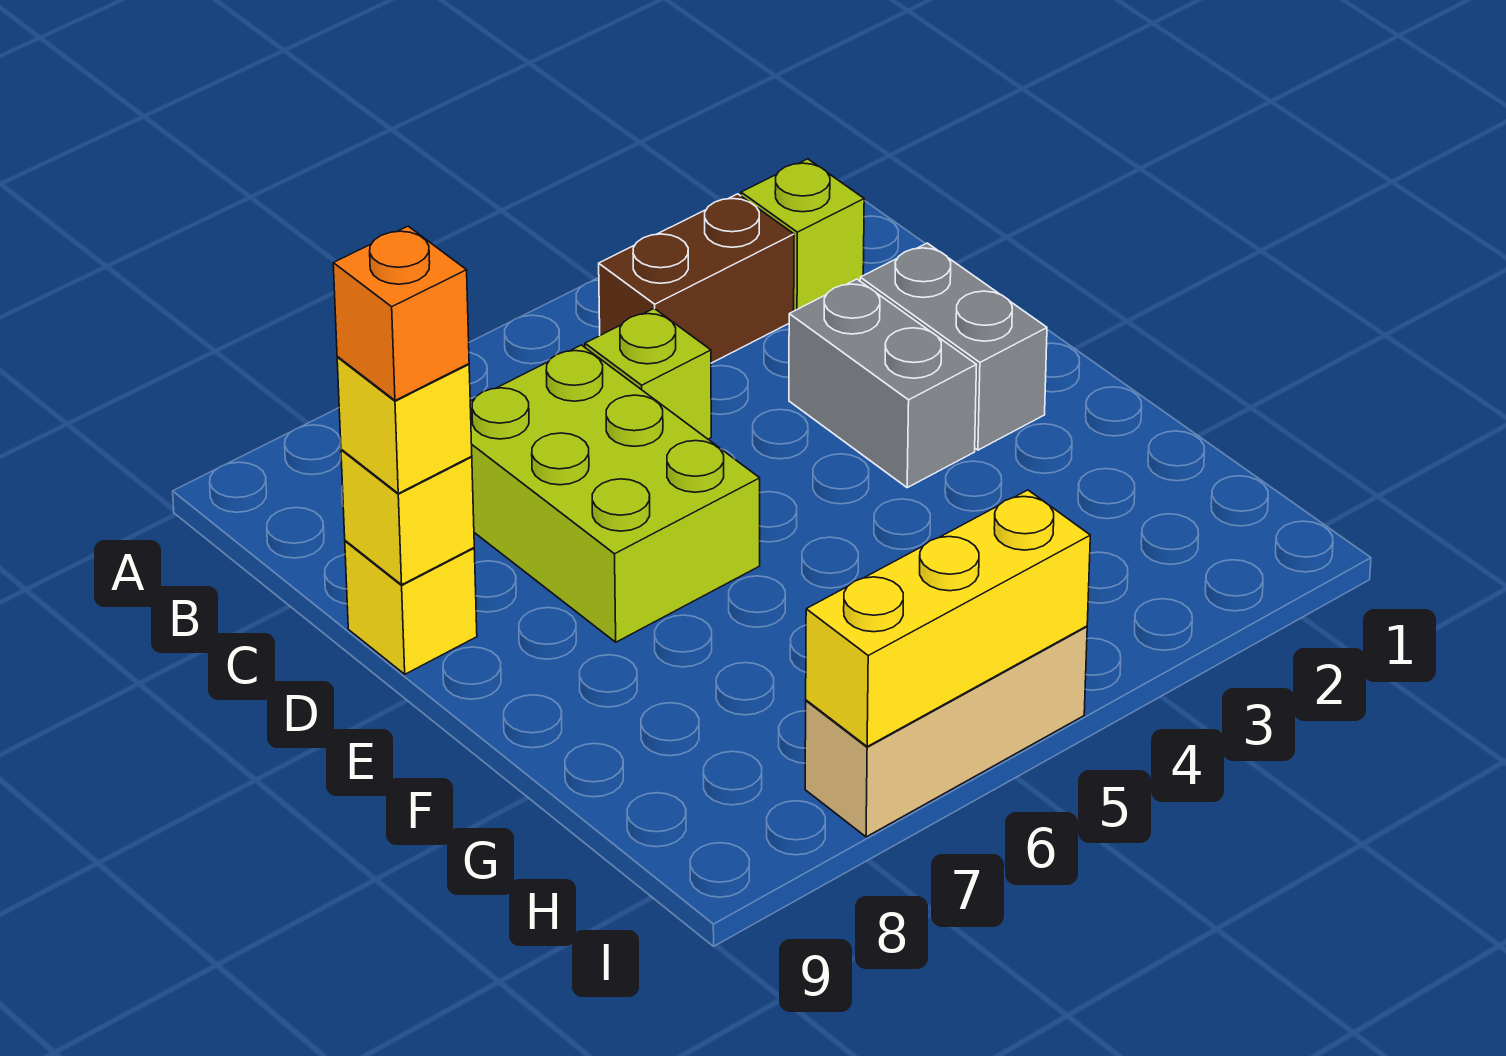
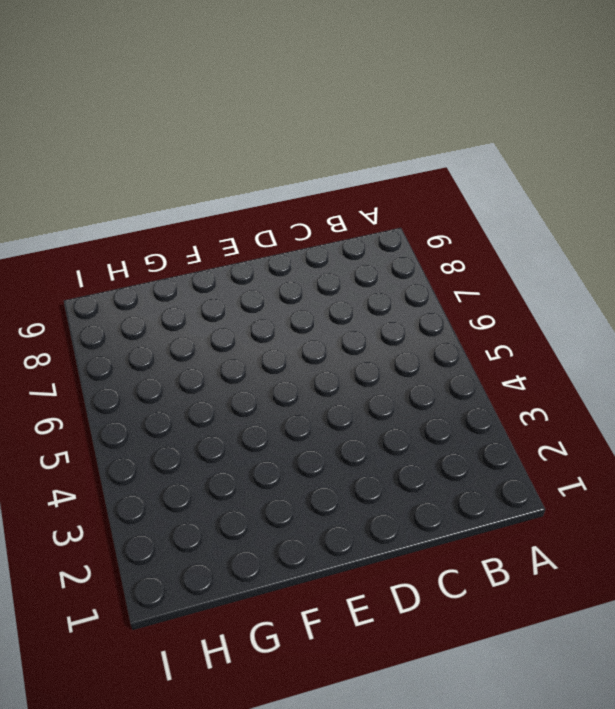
none -> lime brick B2 level 1
none -> brown brick B3:B4 level 1
none -> lime brick C5 level 1

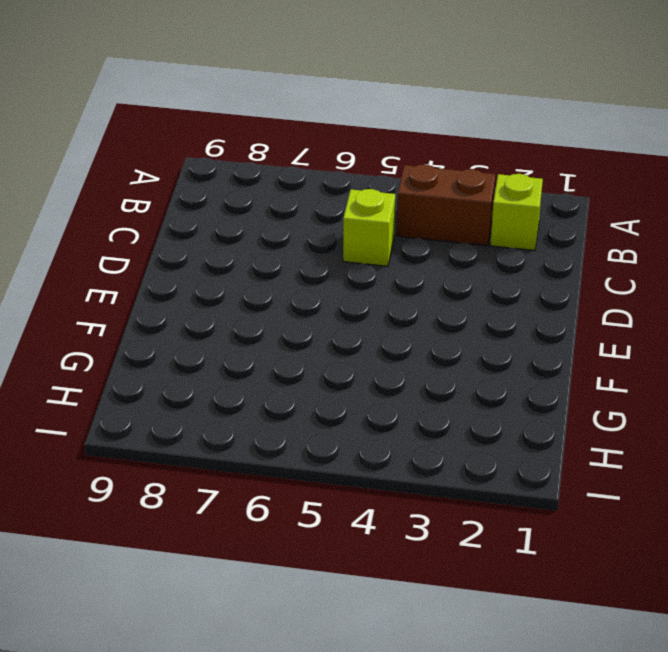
none -> lime brick C6:E7 level 1
none -> grey brick D2:E2 level 1
none -> grey brick D3:E3 level 1

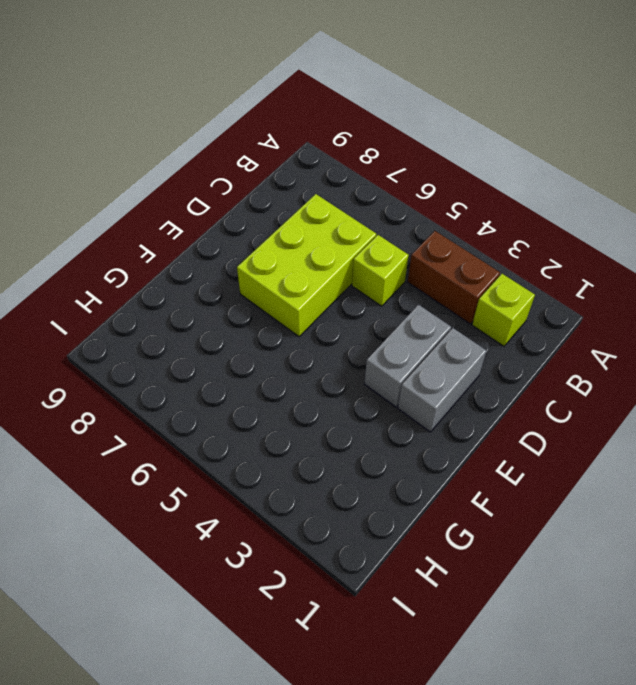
none -> yellow brick D9 level 1
none -> tan brick I5:I7 level 1
none -> yellow brick D9 level 2

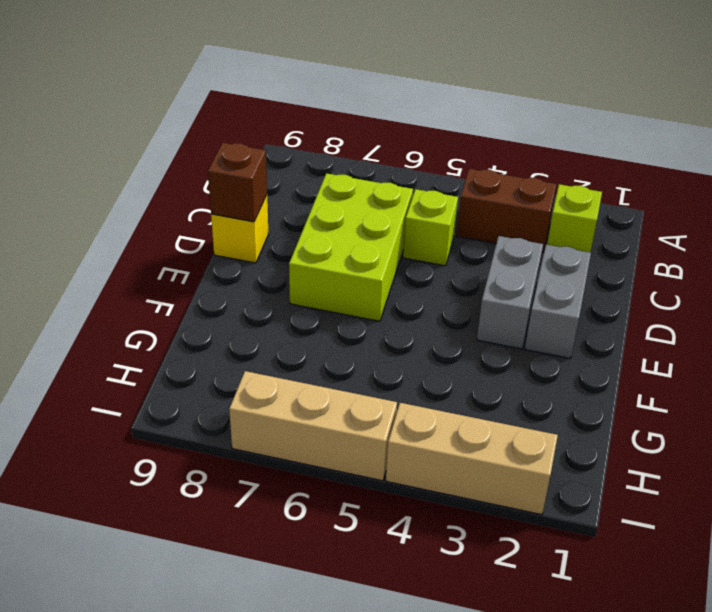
brown brick D9 level 2 -> yellow brick D9 level 2
tan brick I2:I4 level 1 -> none
none -> yellow brick I5:I7 level 2
none -> yellow brick D9 level 3
none -> orange brick D9 level 4

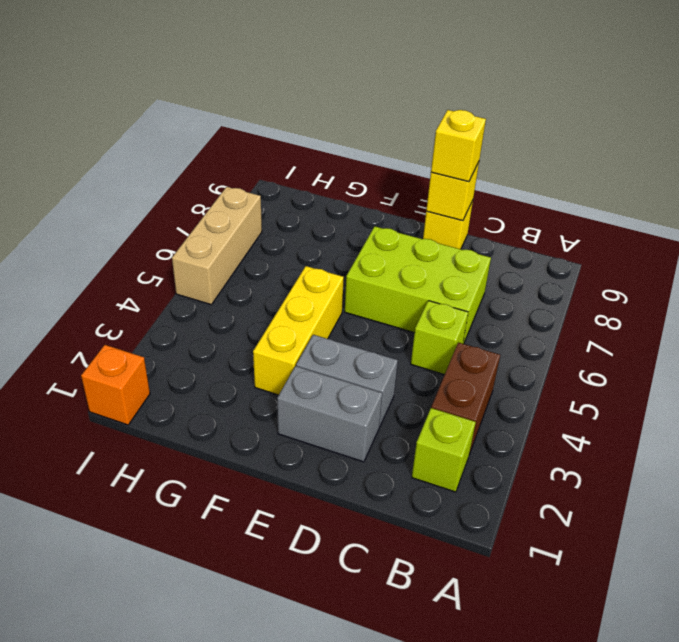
yellow brick F3:F5 level 1 -> yellow brick I5:I7 level 2
orange brick I1 level 1 -> orange brick D9 level 4

